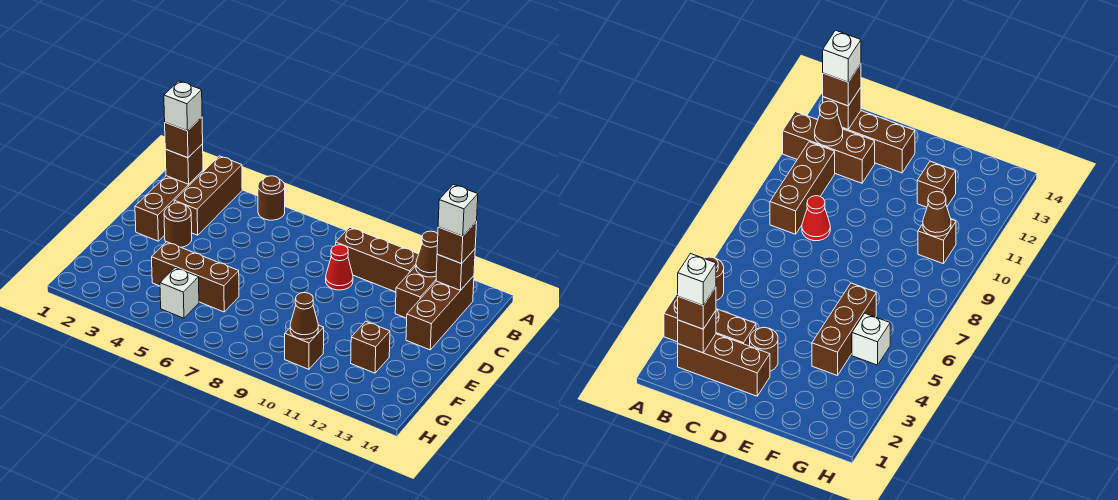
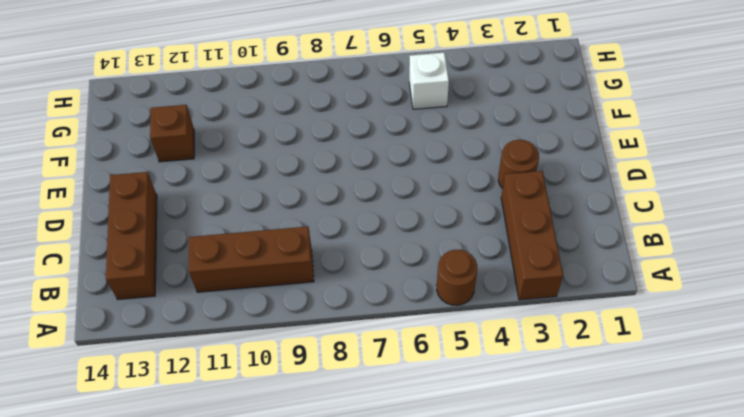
none -> brown brick A12:C12 level 1
none -> brown brick B2:D2 level 1
none -> red cone C9 level 1

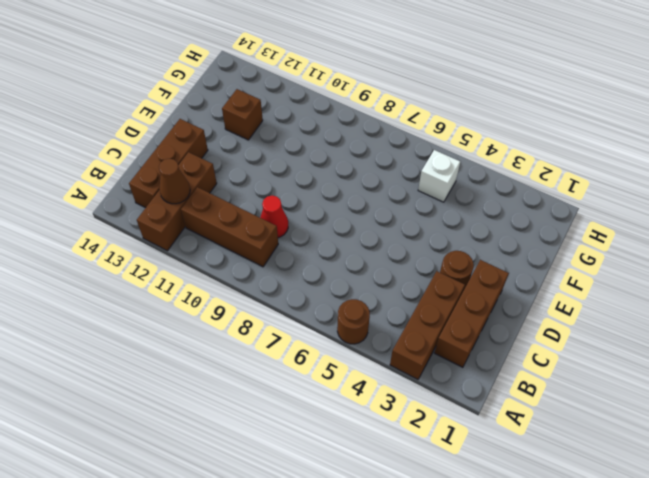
none -> brown brick F4:F6 level 1
none -> brown brick G10 level 1
none -> brown brick B2 level 2

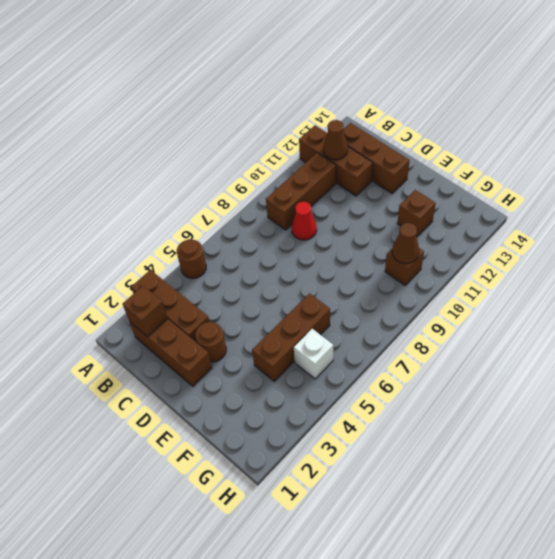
none -> brown brick B13 level 2
none -> brown brick B2 level 3
none -> brown brick B13 level 3

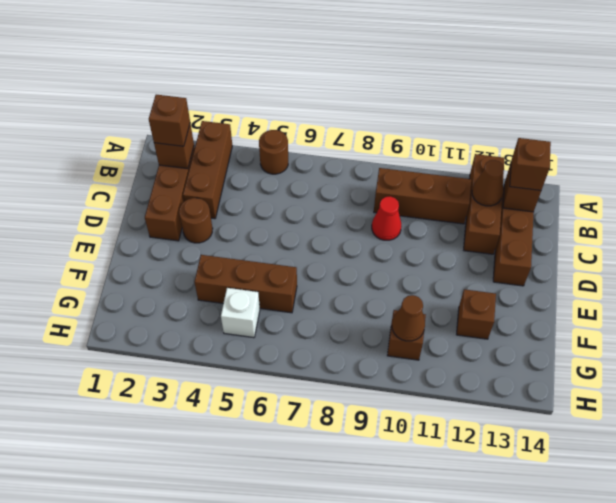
none -> white brick B2 level 4
none -> white brick B13 level 4

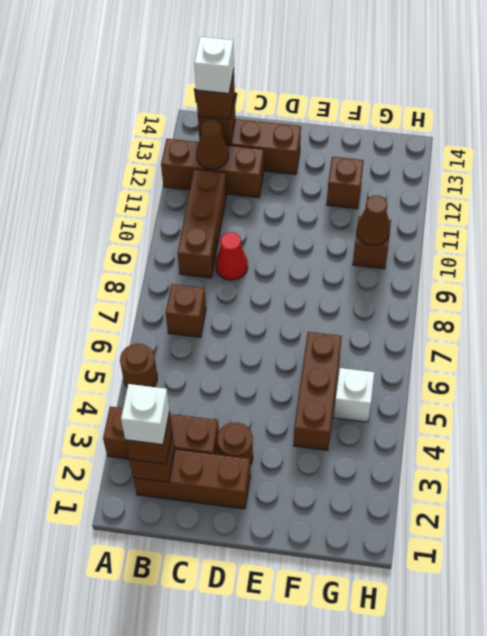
brown brick B7 level 1 -> none

